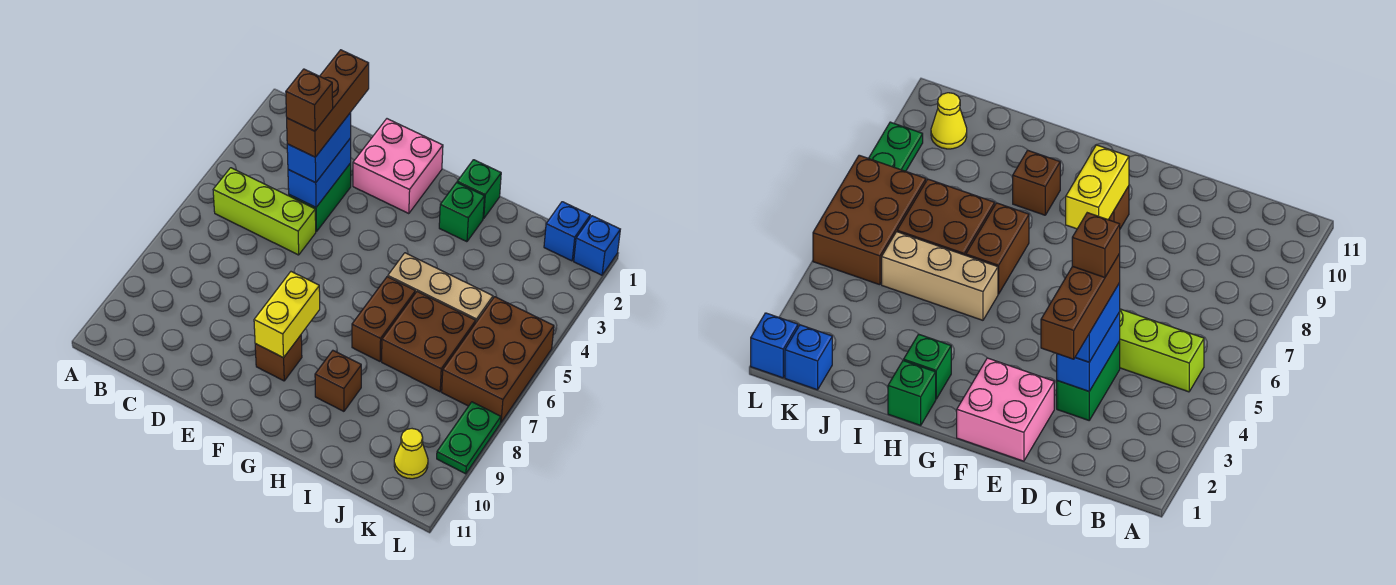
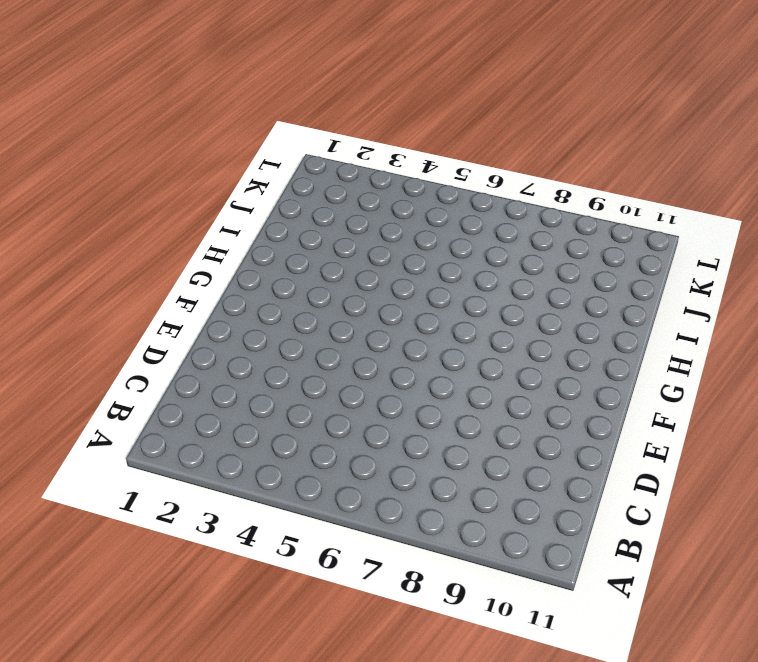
none -> lime brick B5:D5 level 1
none -> green brick D3:D4 level 1
none -> pink brick E1:F2 level 1

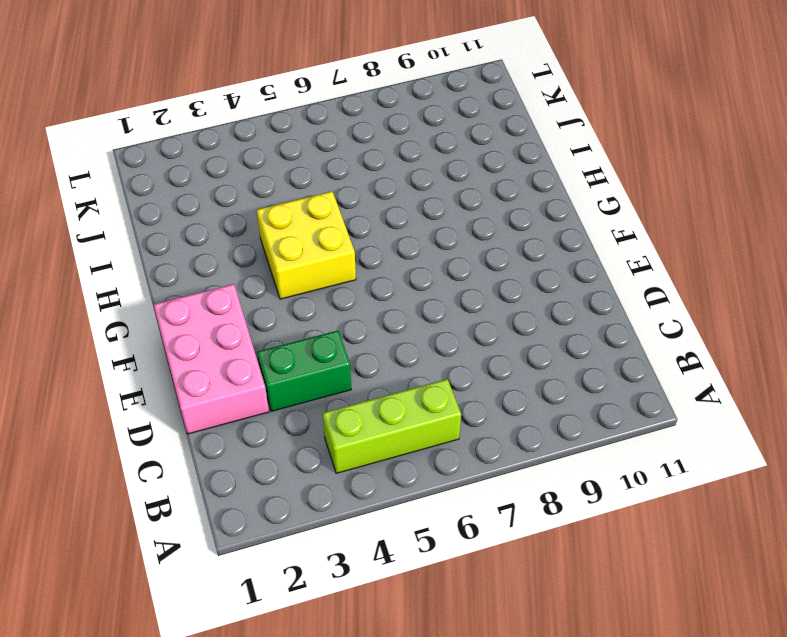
lime brick B4:B6 level 1 -> lime brick B5:D5 level 1
pink brick D1:F2 level 1 -> pink brick E1:F2 level 1
yellow brick G4:H5 level 1 -> tan brick H5:J5 level 1
none -> brown brick F9 level 1
none -> green brick H1 level 1
none -> green brick H2 level 1

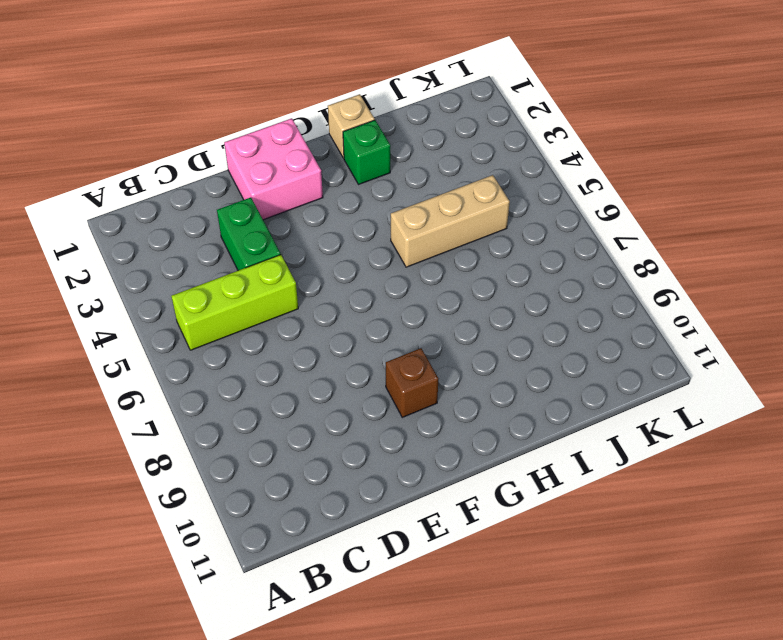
tan brick H1 level 1 -> green brick H1 level 1
none -> brown brick H6:H7 level 1
none -> brown brick H9 level 1
none -> brown brick I6:J7 level 1

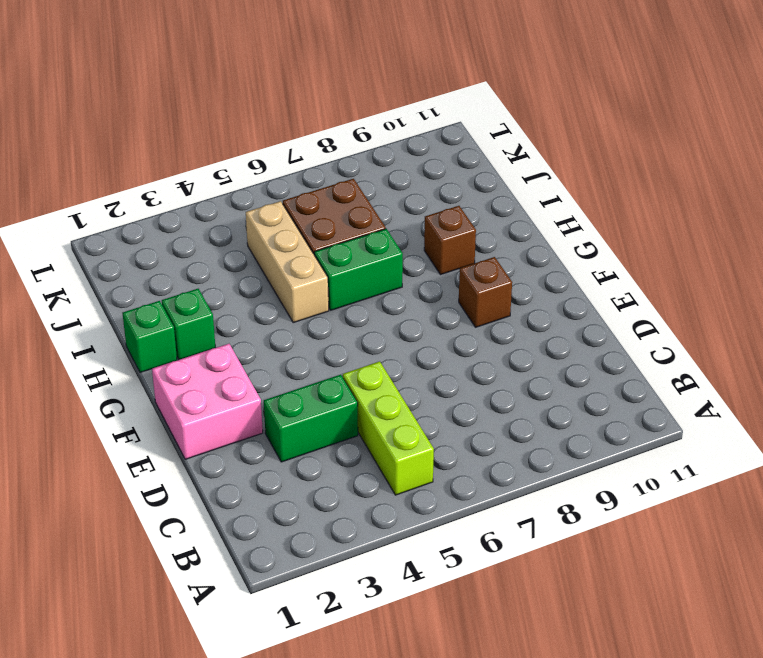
green brick H6:H7 level 1 -> brown brick H6:H7 level 1
none -> blue brick K1 level 1
none -> brown brick K5:L7 level 1
none -> yellow cone K10 level 1

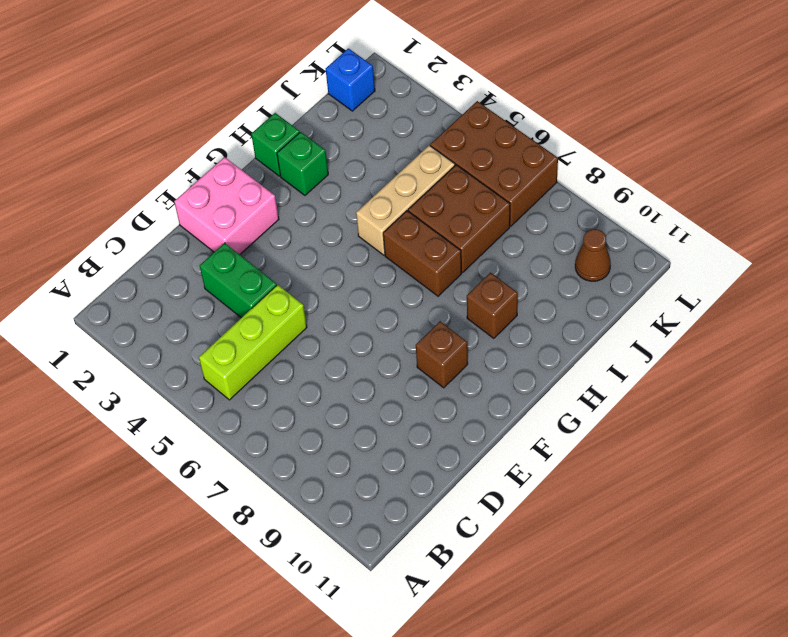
brown cone K10 level 1 -> yellow cone K10 level 1
none -> blue brick L1 level 1
none -> green plate L8:L9 level 1
none -> blue brick D3:D4 level 2

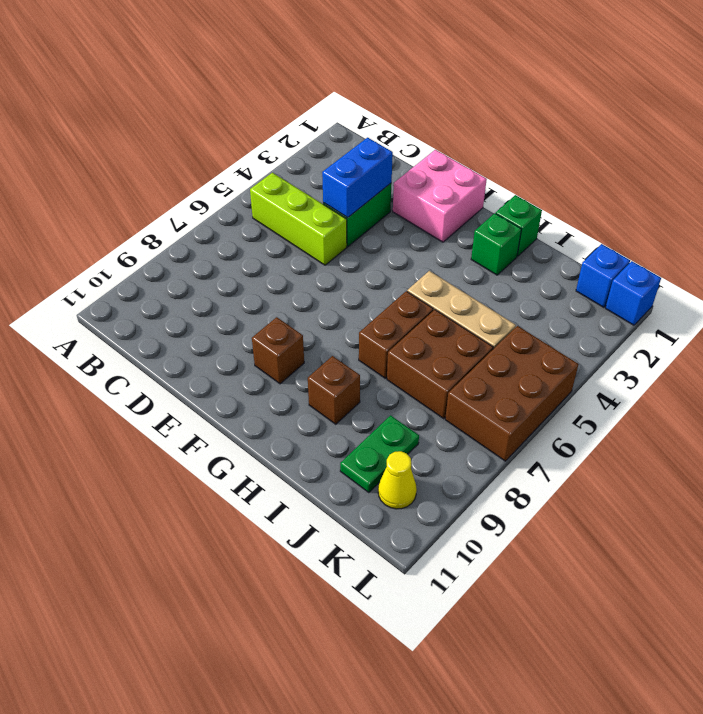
green plate J9:J10 level 1 -> green plate L8:L9 level 1
none -> yellow brick F8:F9 level 2
none -> blue brick D3:D4 level 3
none -> brown brick D2:D4 level 4

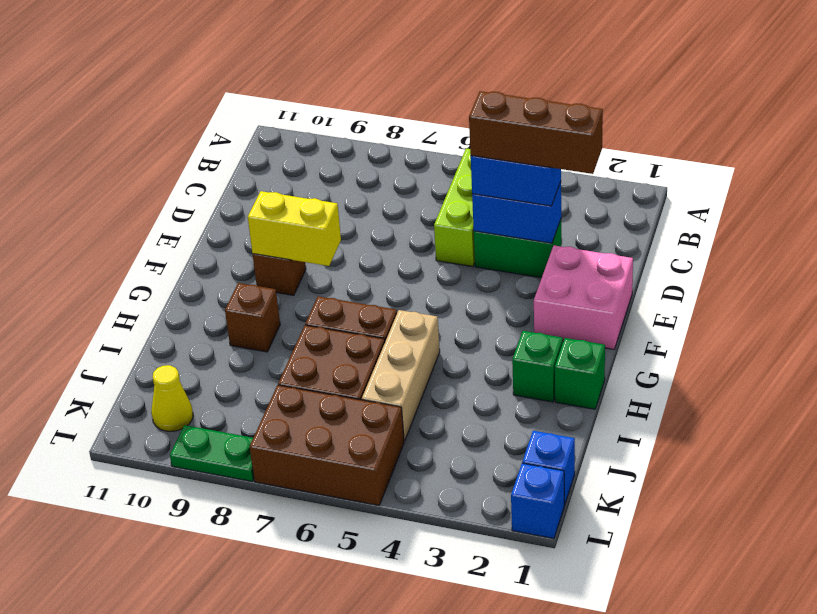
none -> brown brick D4 level 5

